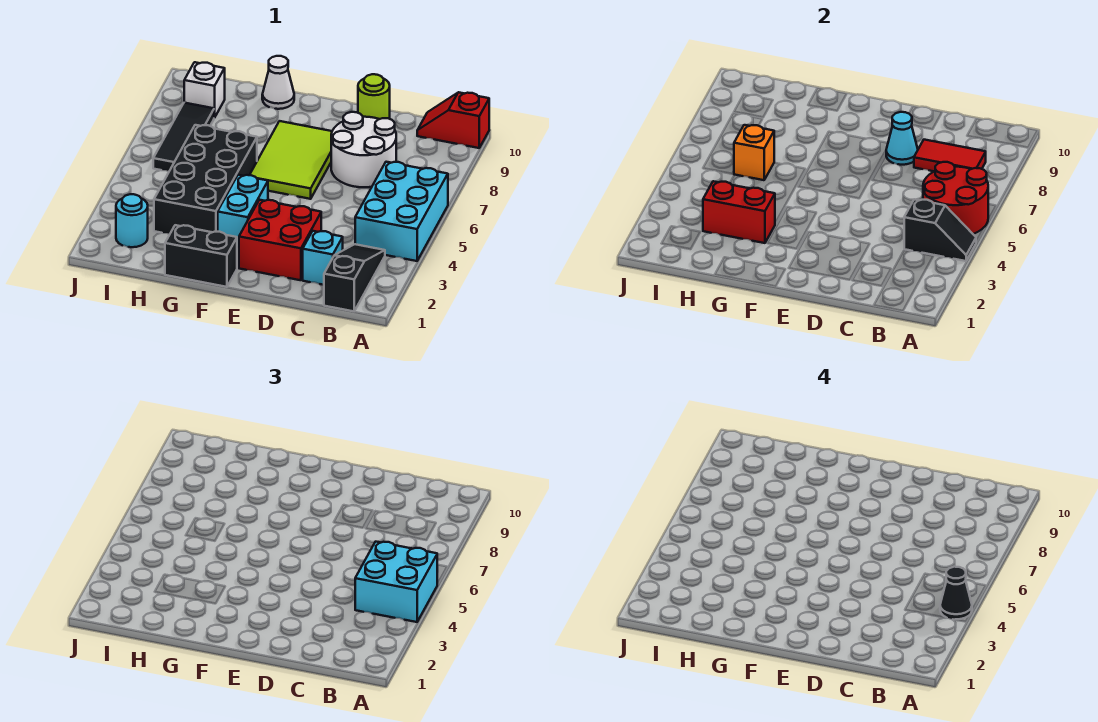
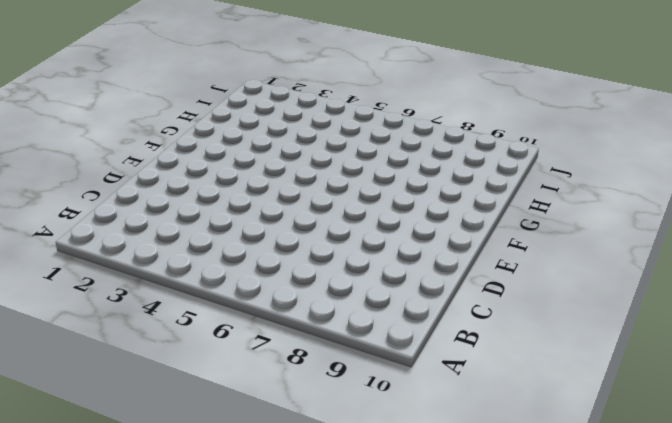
none -> cyan brick A4:B6 level 1
none -> red slope A10:B10 level 1 top A
none -> black slope B1:B3 level 1 top 1

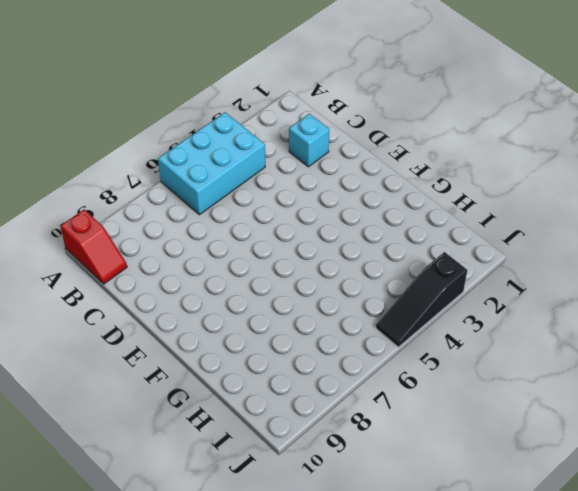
black slope J3:J5 level 1 top 3 -> black slope B1:B3 level 1 top 1
none -> white round brick C7:D8 level 1
none -> red brick D2:E3 level 1
none -> lime round brick D10 level 1

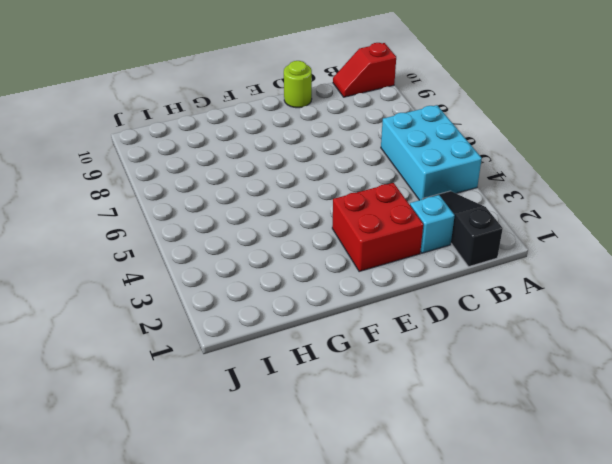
none -> white round brick C7:D8 level 1
none -> lime tile E6:F8 level 1
none -> black brick F1:G1 level 1

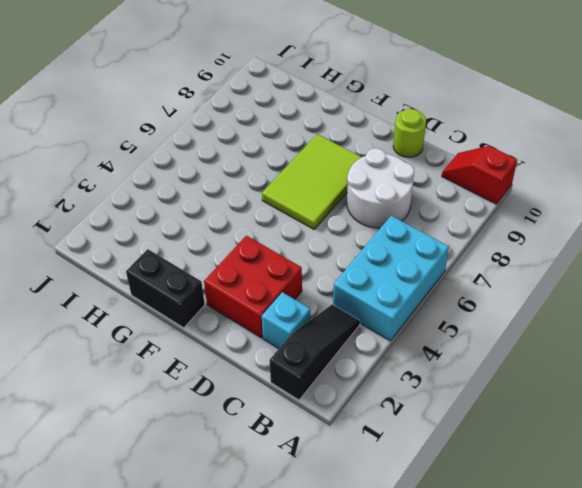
none -> cyan brick F3:F4 level 1
none -> black brick G3:H6 level 1
none -> white cone G10 level 1

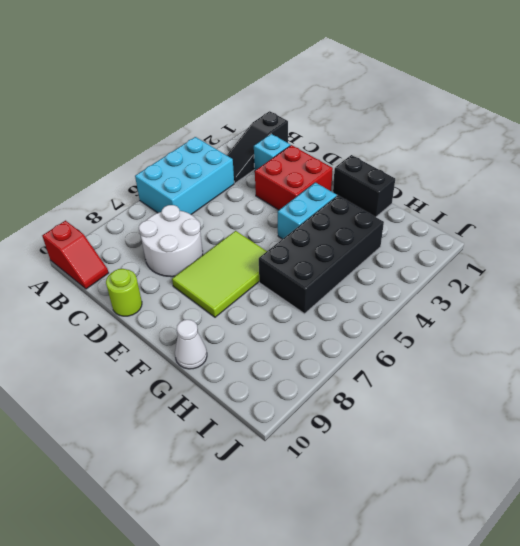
none -> cyan round brick I2 level 1
none -> black tile I6:I8 level 1
none -> white brick I9 level 1

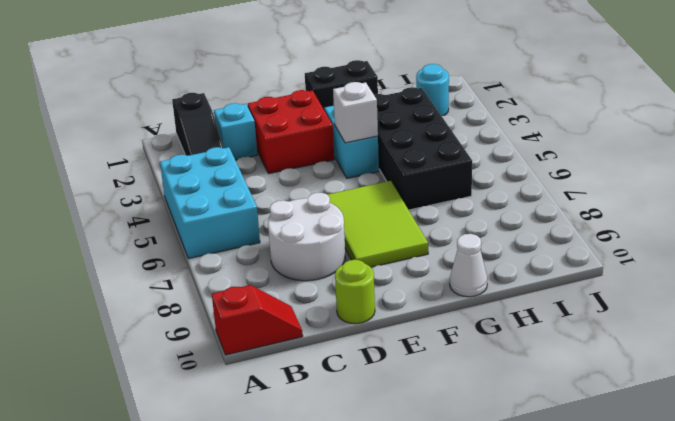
white brick F4 level 2 -> white brick I9 level 1
none -> black tile I6:I8 level 1
none -> black slope A4:B4 level 2 top B
none -> red round brick A5:B6 level 2

